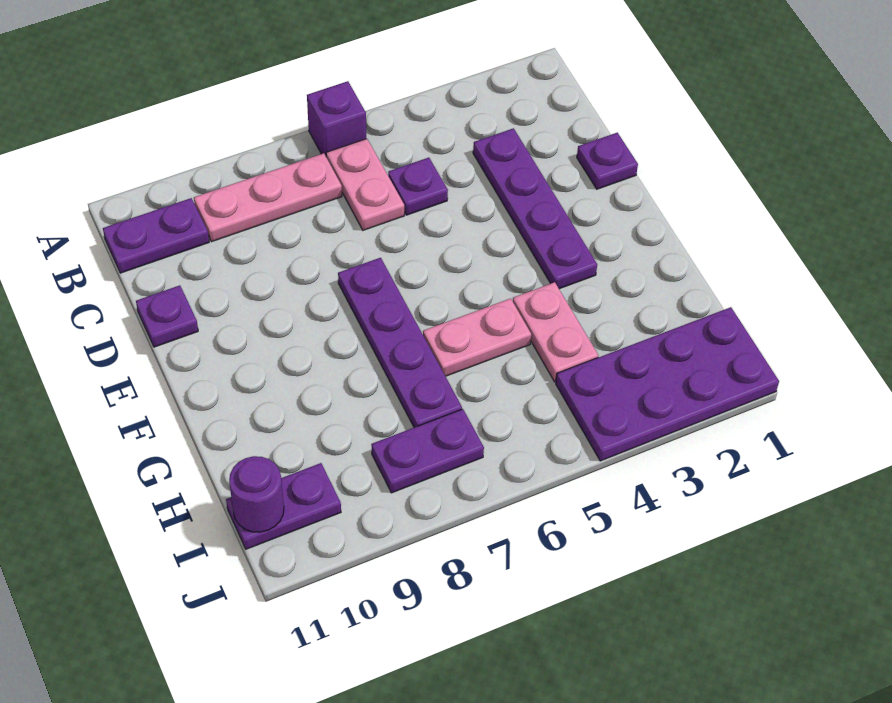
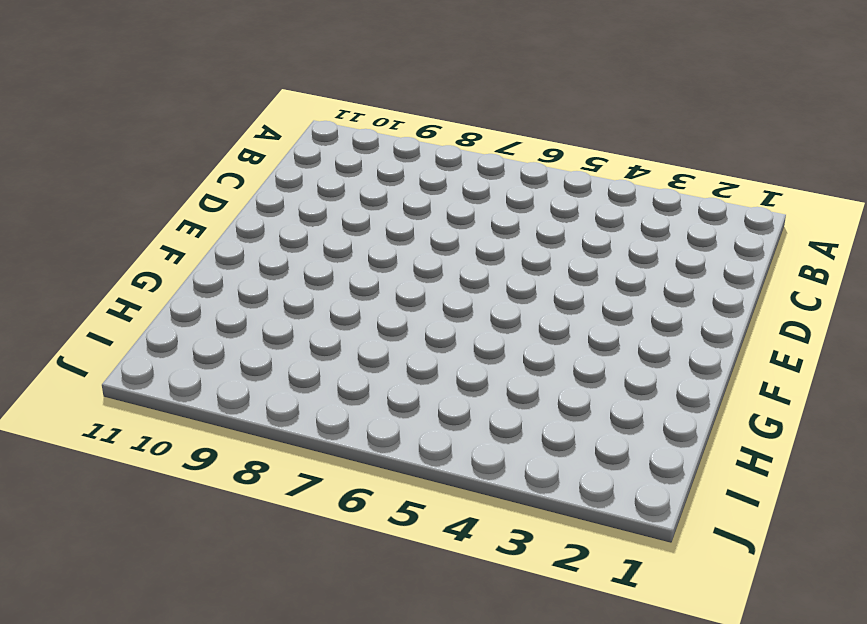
none -> purple brick A6 level 1
none -> pink plate B6:C6 level 1
none -> pink plate B7:B9 level 1

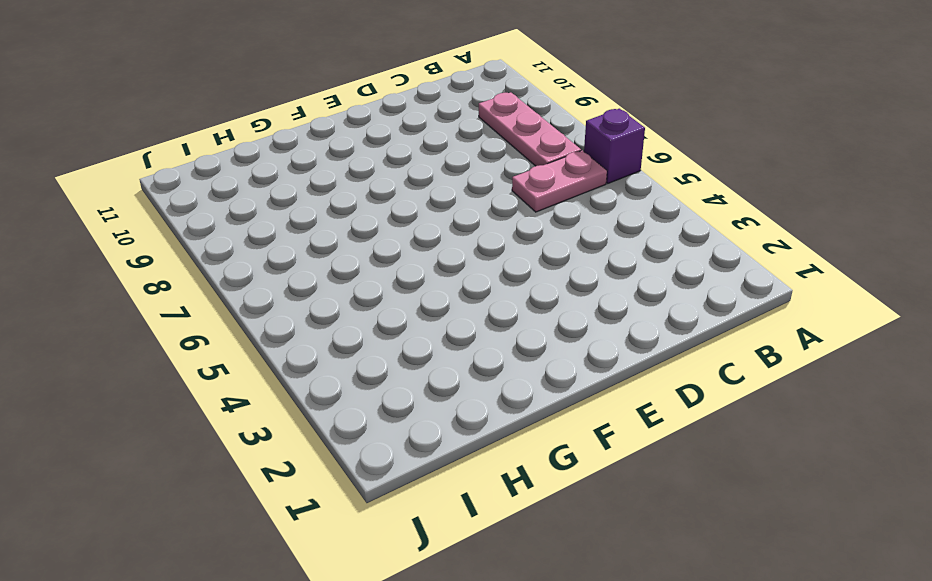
none -> purple plate B10:B11 level 1
none -> purple plate C3:F3 level 1
none -> purple plate C5 level 1

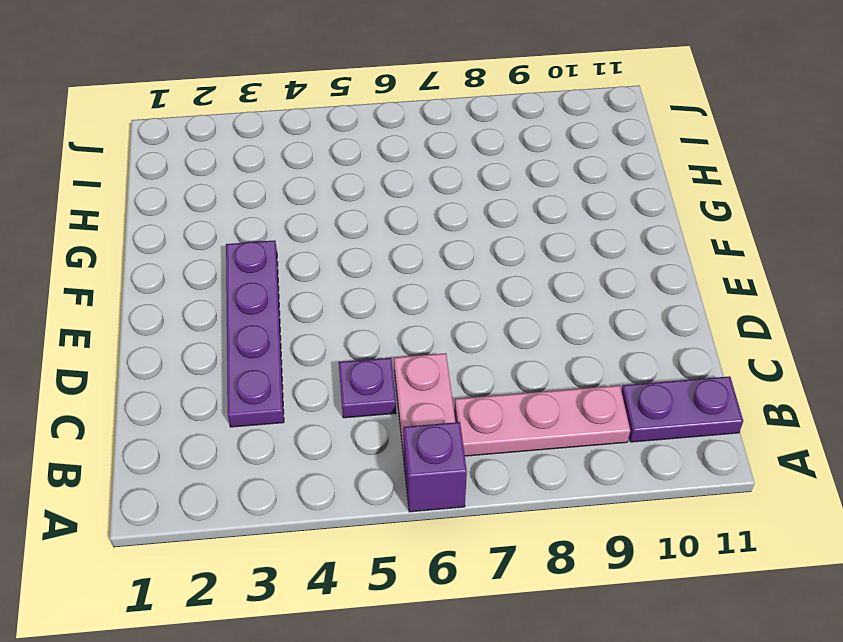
none -> purple plate D1 level 1
none -> purple plate D11 level 1
none -> purple plate E7:H7 level 1

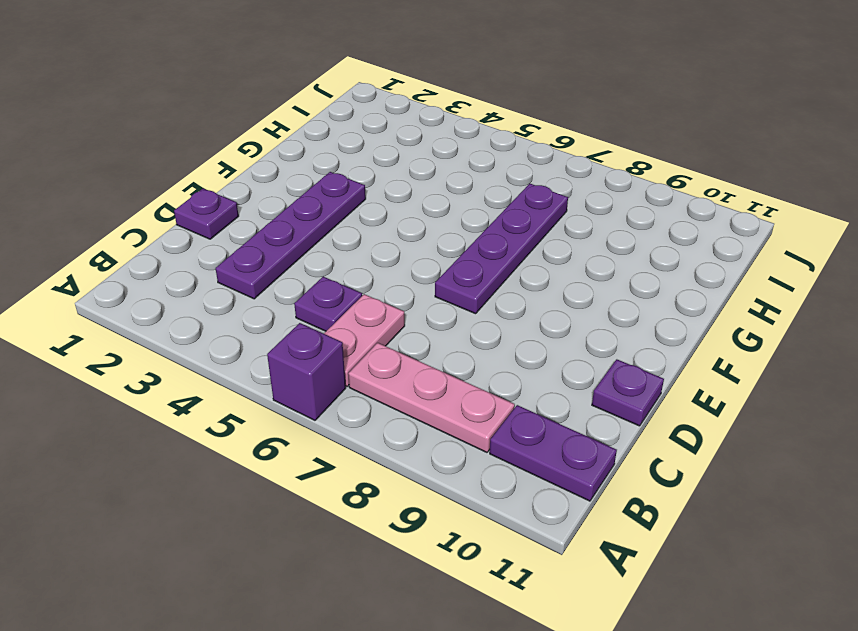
none -> pink plate G4:H4 level 1
none -> pink plate G5:G6 level 1
none -> purple plate I1:J4 level 1

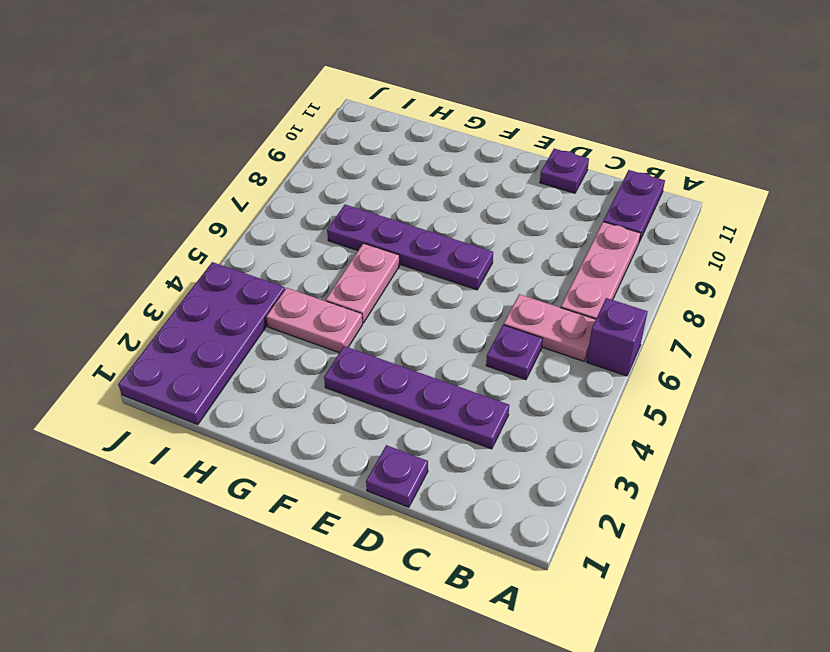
none -> purple plate I7:I8 level 1
none -> purple plate I10:I11 level 1
none -> purple round brick I11 level 2

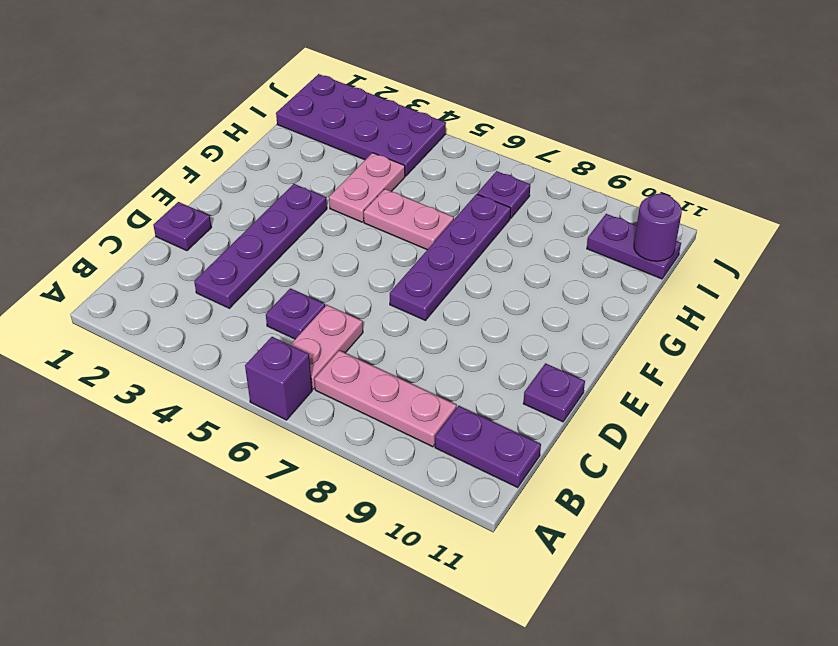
purple plate I7 level 1 -> purple plate I7:I8 level 1

